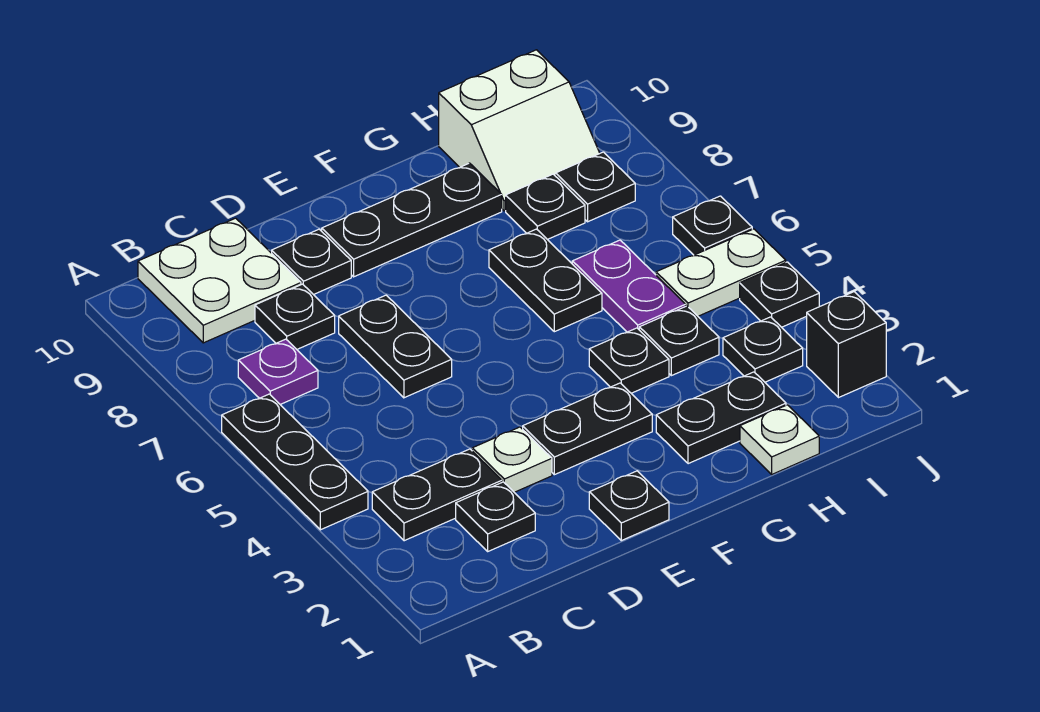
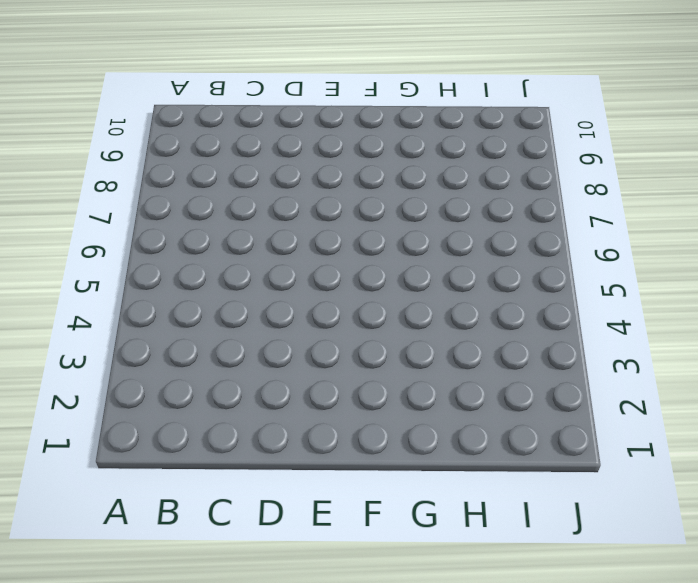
none -> black plate A4:A6 level 1
none -> black plate B3:C3 level 1
none -> purple plate B7 level 1

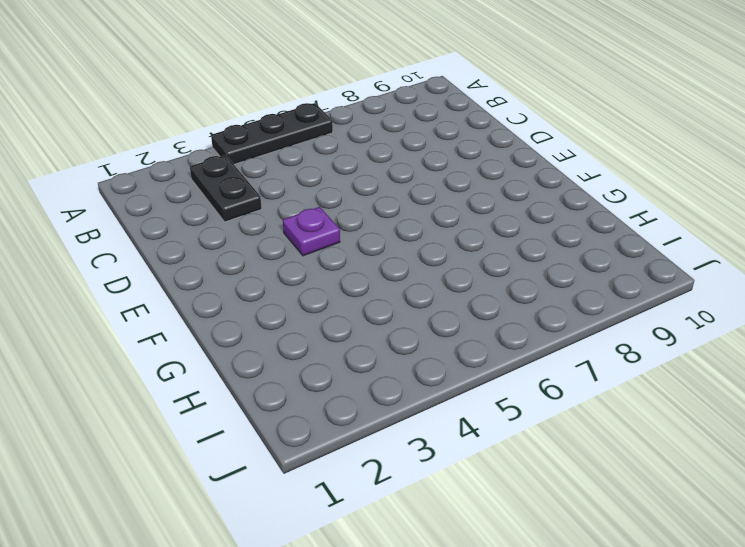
purple plate E4 level 1 -> purple plate B7 level 1
none -> white plate B9:C10 level 1
none -> black plate C2 level 1
none -> black plate C8 level 1

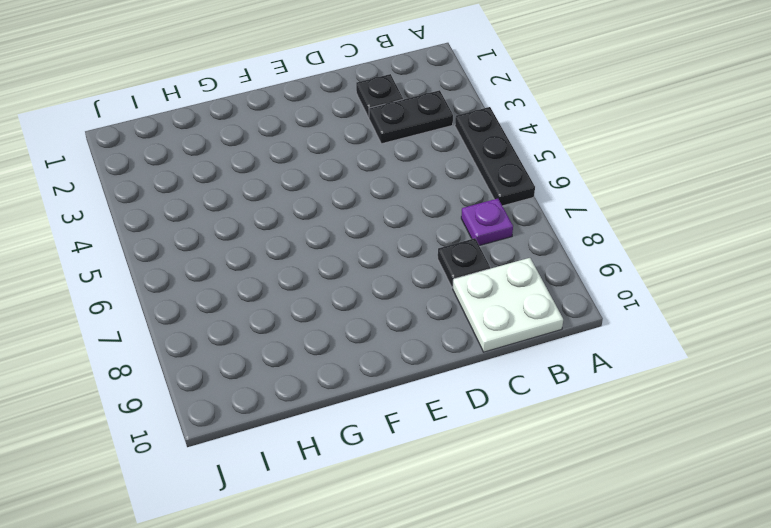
none -> white plate D3 level 1
none -> black plate D6:D7 level 1
none -> black plate D9 level 1

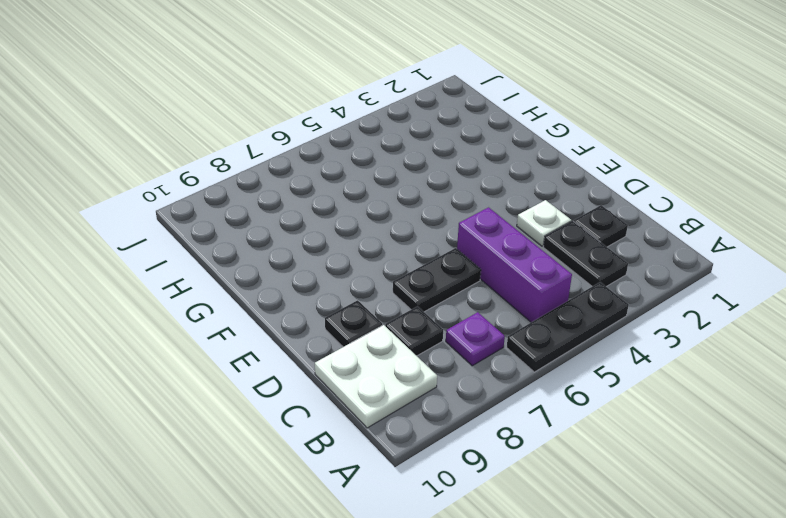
purple brick B5:D5 level 1 -> none
none -> black plate E1 level 1
none -> black plate E3:F3 level 1
none -> black plate E9:G9 level 1

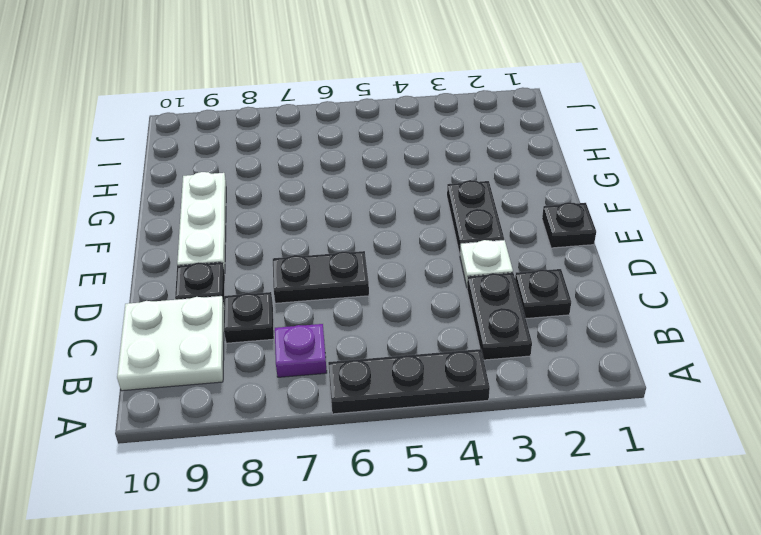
white plate E9:G9 level 1 -> black plate E9:G9 level 1
none -> black plate G2:H2 level 1
none -> black plate G4 level 1
none -> black plate G6:G7 level 1

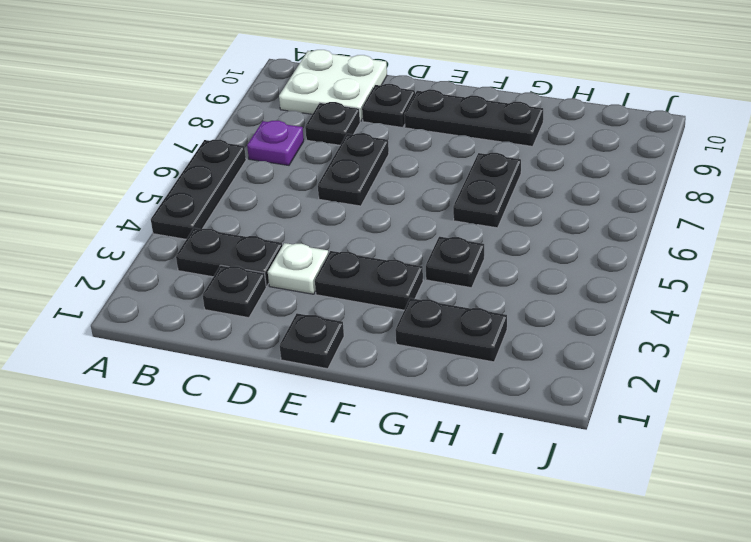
none -> white plate H1 level 1
none -> black plate H4 level 1
none -> purple plate H5:H6 level 1

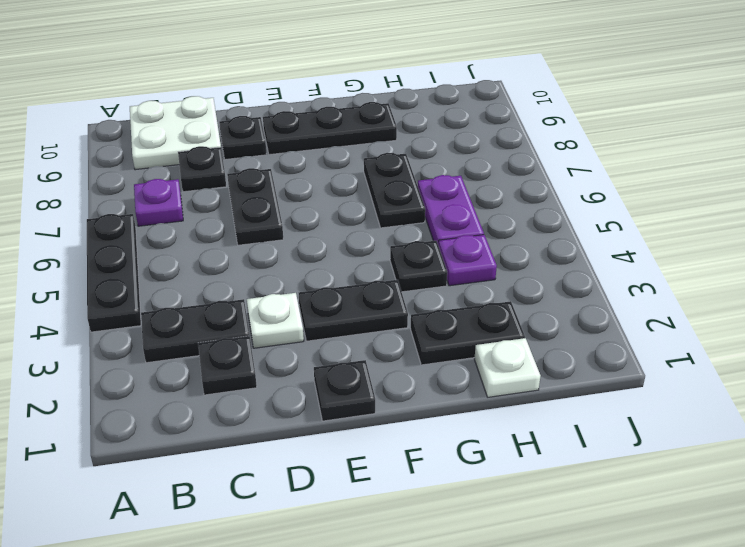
purple plate H4 level 1 -> black plate H4 level 1
none -> black plate H8 level 1
none -> white slope H9:I10 level 1 top 10
none -> black plate I3 level 1

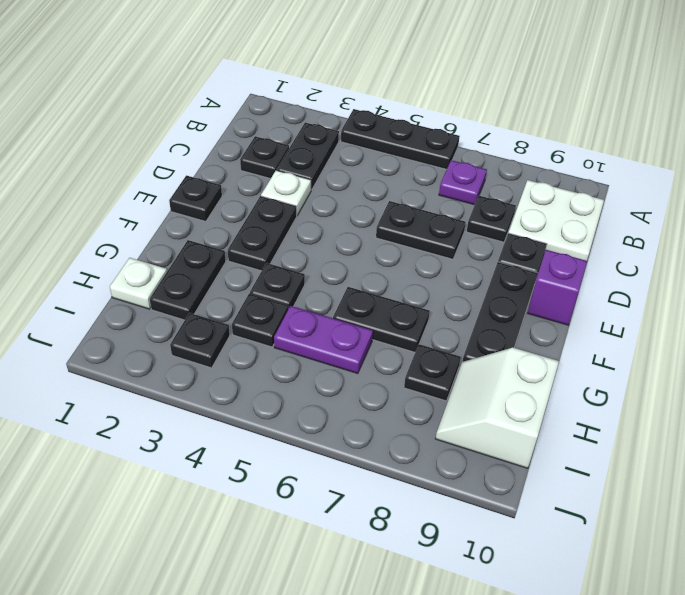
purple brick E10 level 1 -> none
none -> white plate I5:J5 level 1
none -> black plate I8 level 1
none -> black brick J2 level 1

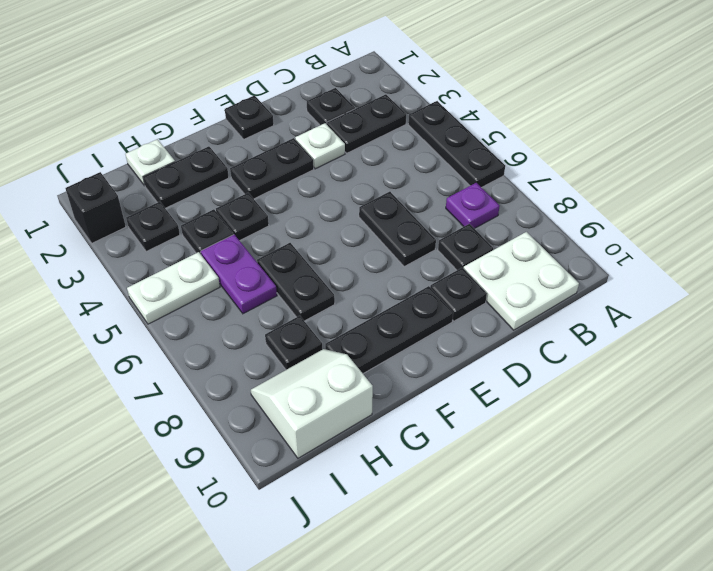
none -> black plate I8 level 1
none -> black plate J4 level 1
none -> black plate J6 level 1

